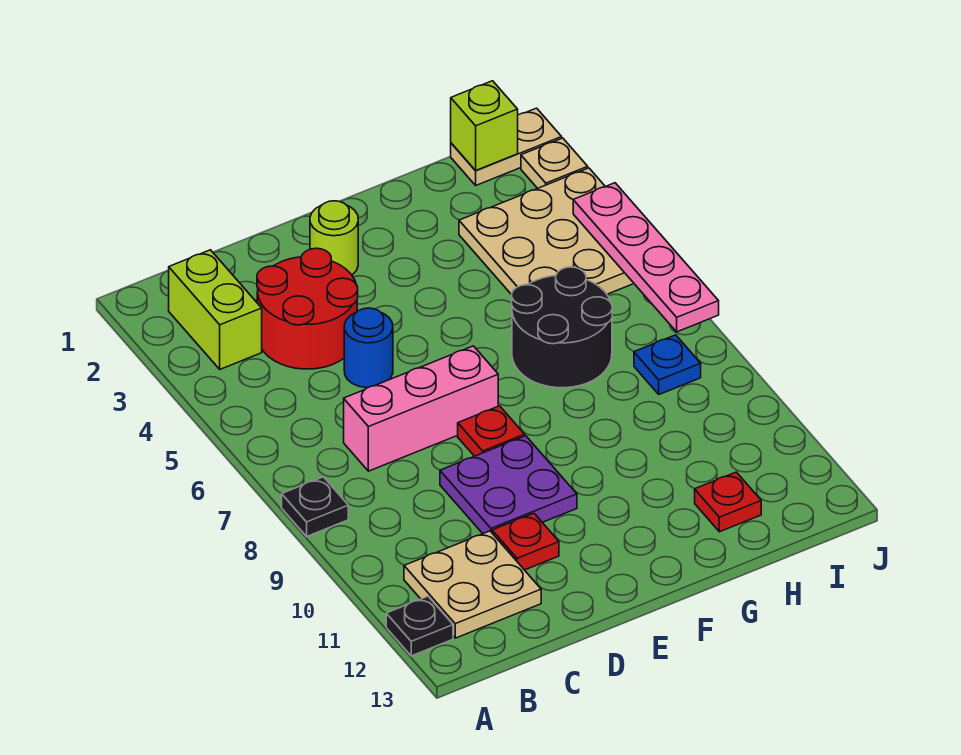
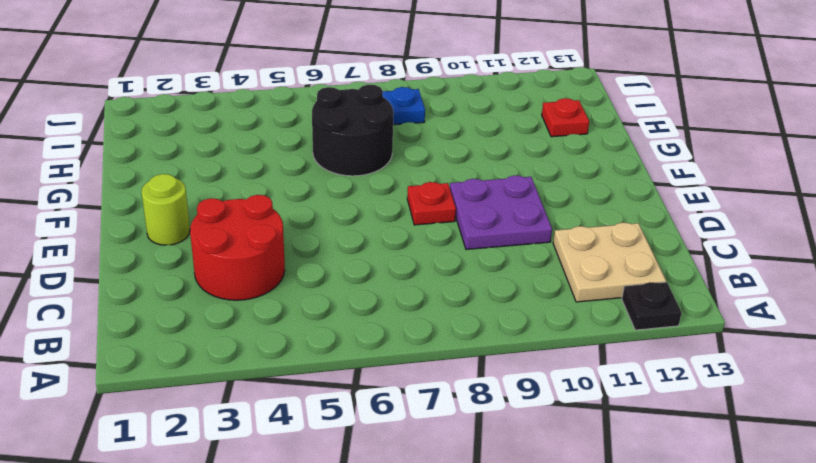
none -> black plate A8 level 1
none -> lime brick B2:B3 level 1
none -> pink brick C7:E7 level 1

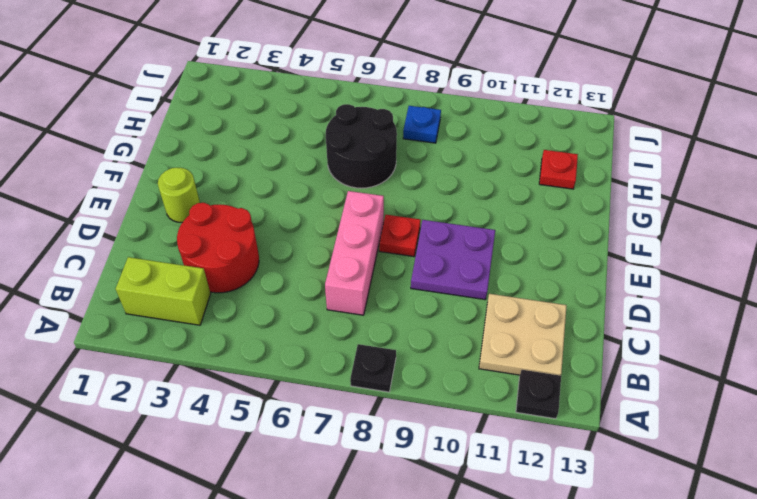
none -> blue round brick D5 level 1
none -> red plate D11 level 1
none -> tan plate H3:J5 level 1

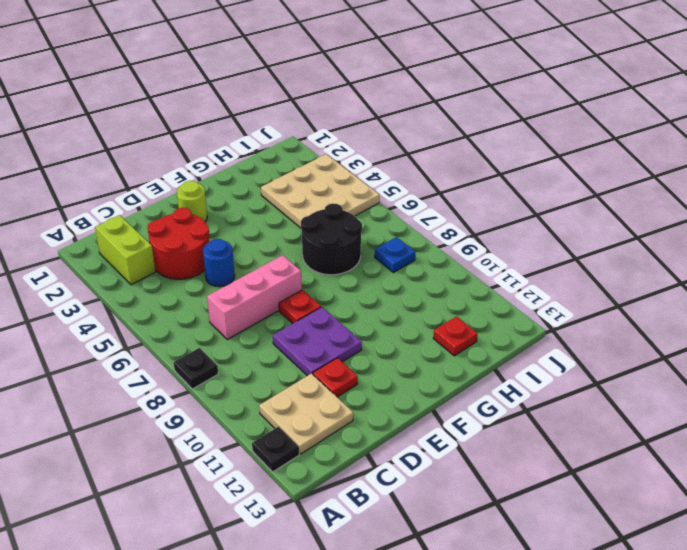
none -> tan plate I1:J1 level 1
none -> tan plate J2 level 1
none -> lime brick I1 level 2

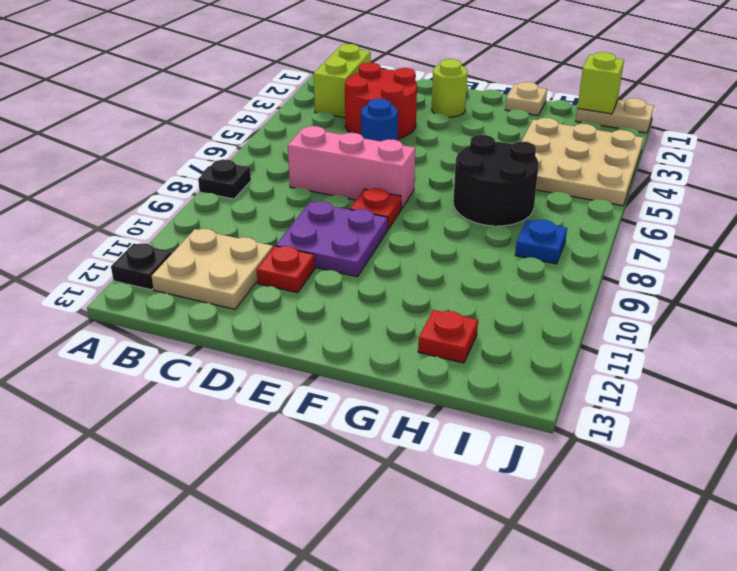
tan plate G1 level 1 -> tan plate J2 level 1
none -> pink plate J4:J7 level 2

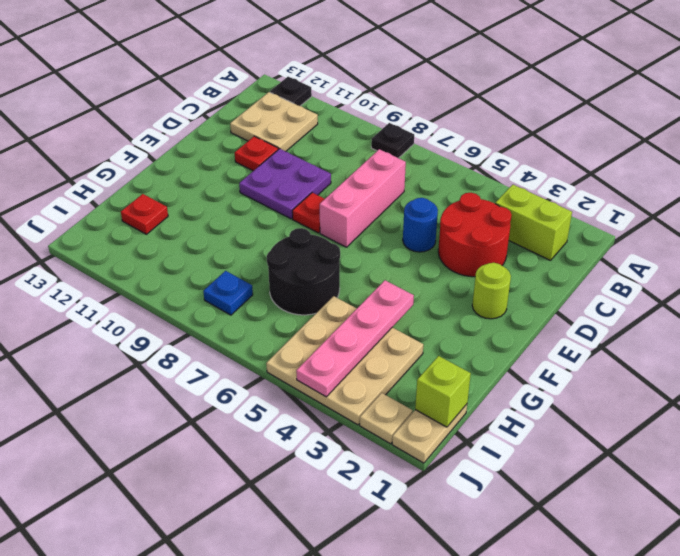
pink plate G4:J4 level 2 -> pink plate J4:J7 level 2

